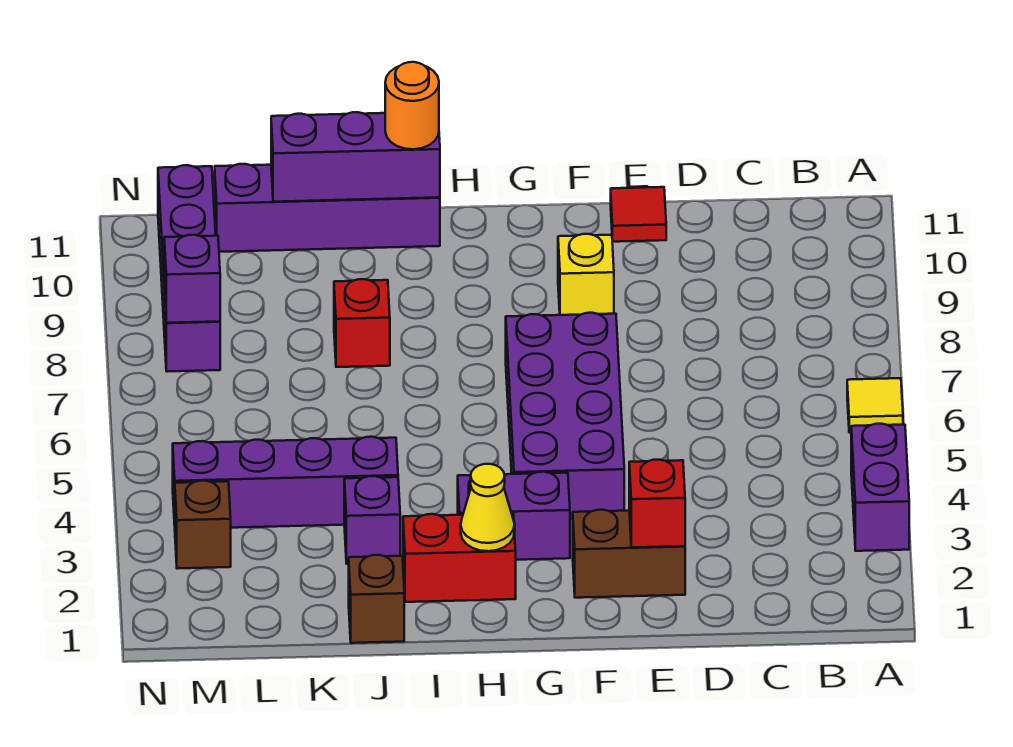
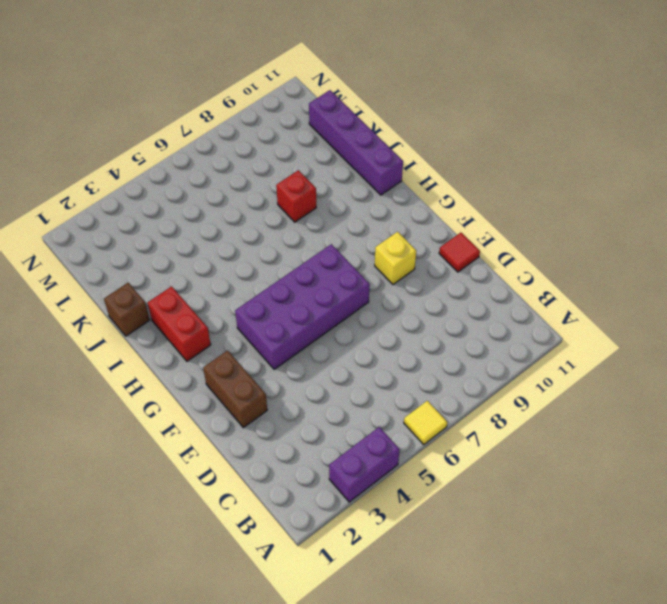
none -> purple brick G3:H3 level 1
none -> purple brick J3 level 1
none -> purple brick J4:M4 level 1

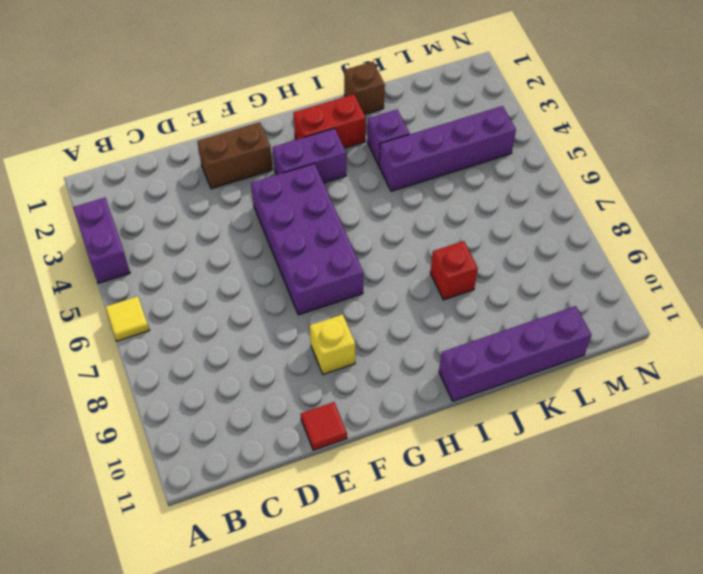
none -> brown brick M3 level 1
none -> purple brick M8:M11 level 1
none -> red brick E2 level 2

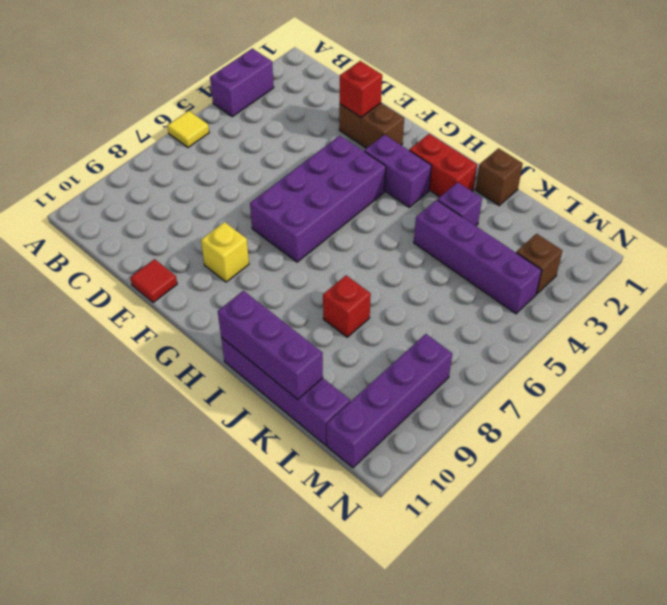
none -> yellow cone H2 level 2
none -> purple brick M8 level 2
none -> orange round brick I11 level 3

